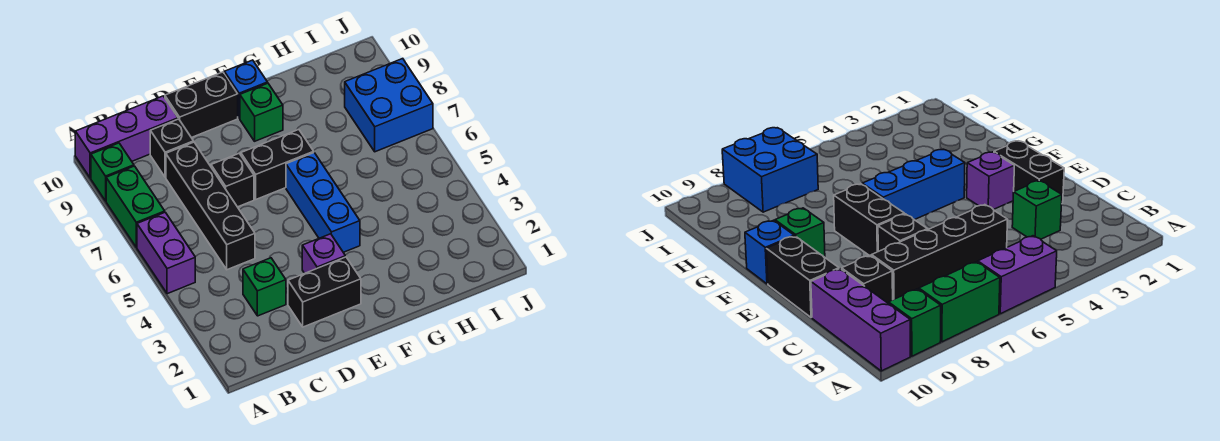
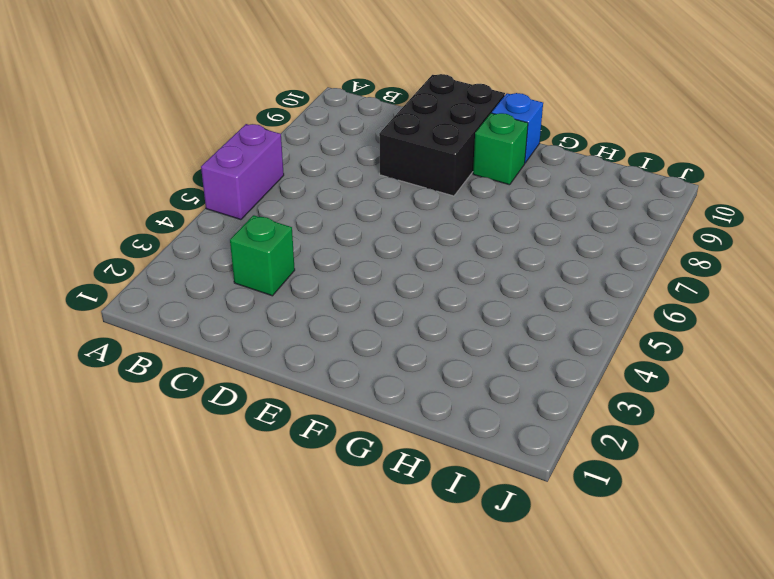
black brick D8:E10 level 1 -> black brick D10:E10 level 1
none -> green brick A7:A8 level 1
none -> green brick A9 level 1
none -> purple brick A10:C10 level 1

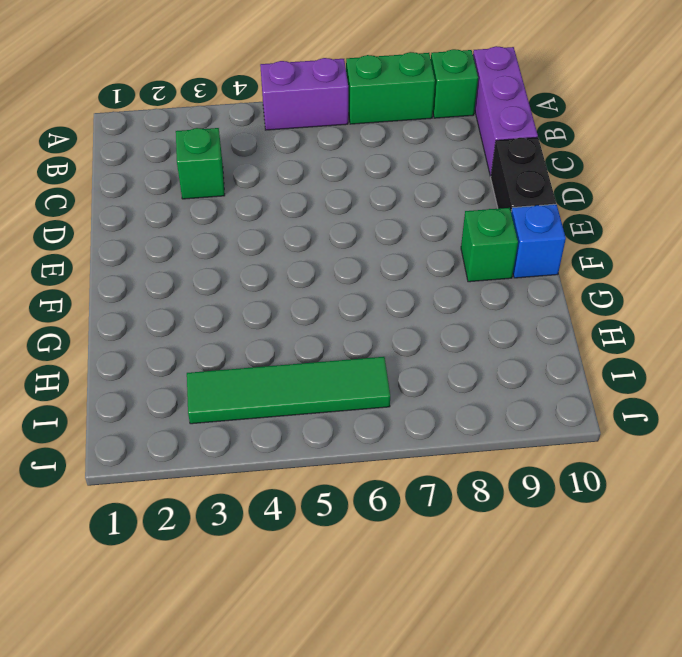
green tile I3:I6 level 1 -> none
none -> black brick C5:C8 level 1
none -> black brick C9 level 1
none -> black brick D2:E2 level 1

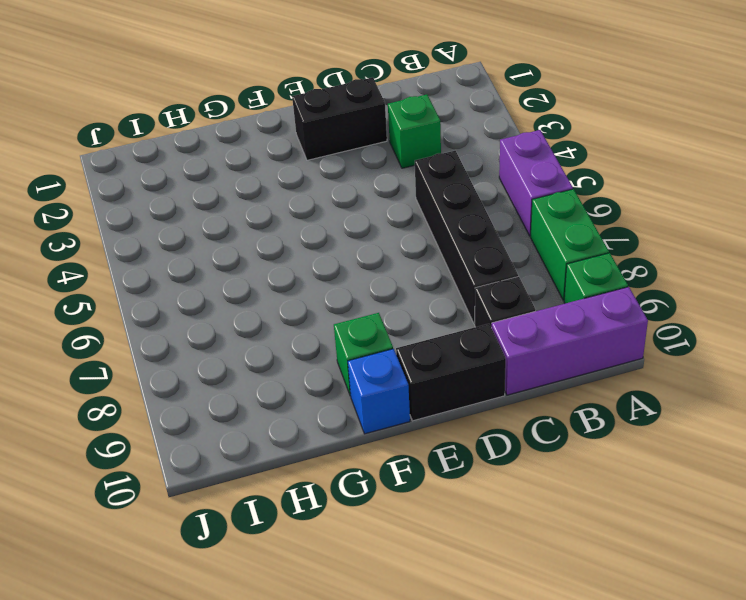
none -> black brick D7 level 1
none -> purple brick E3 level 1
none -> black brick E7:F7 level 1

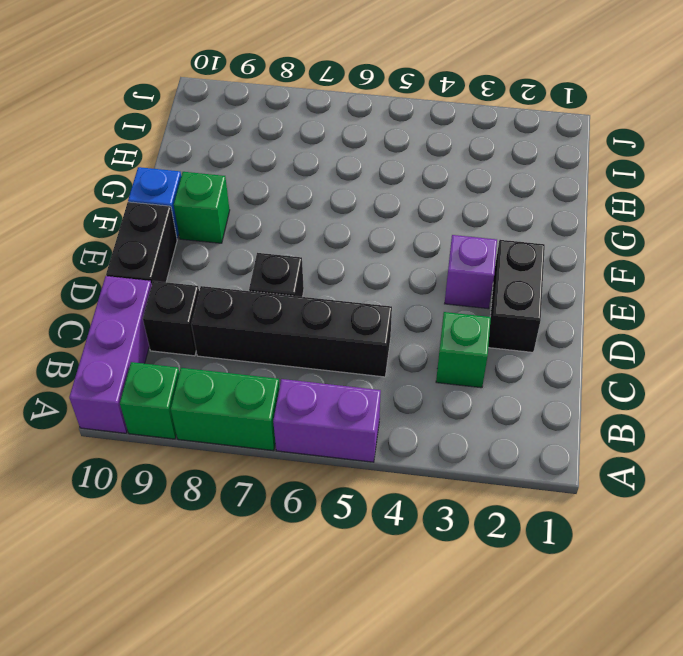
none -> black brick E7:F7 level 1
none -> blue brick F4:F6 level 1
none -> blue brick I7:J8 level 1

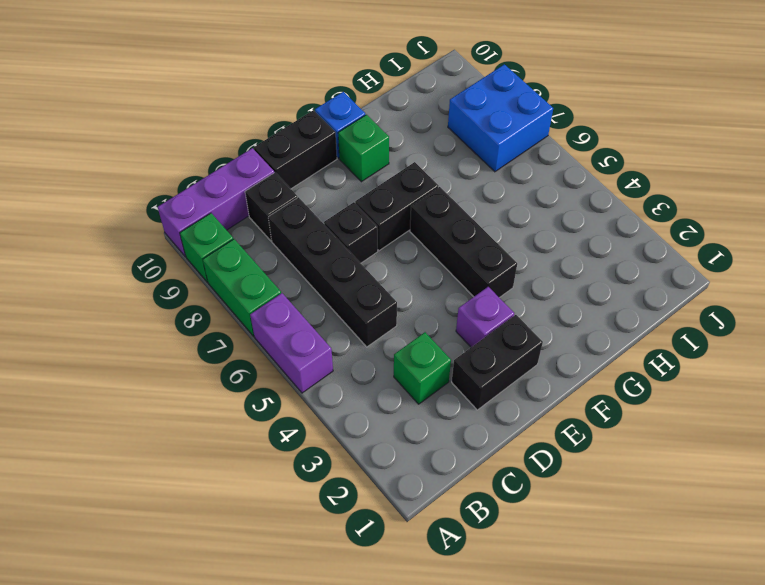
black brick F4:F6 level 1 -> blue brick F4:F6 level 1

